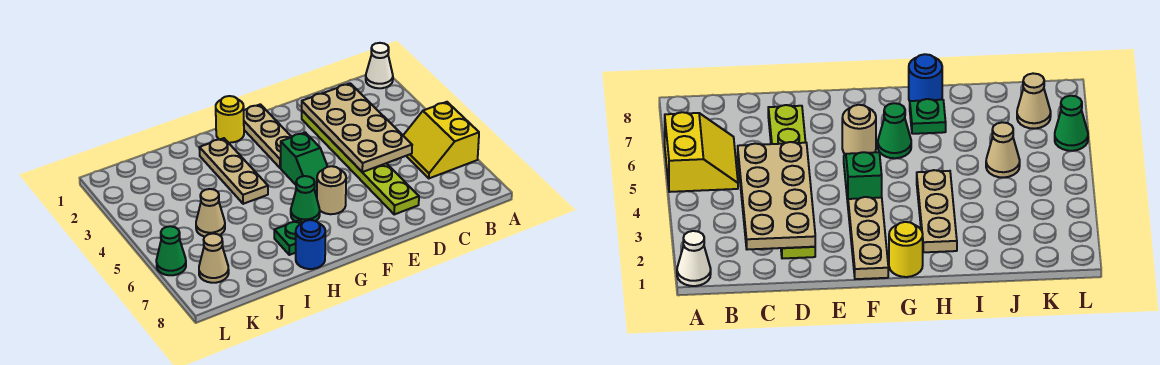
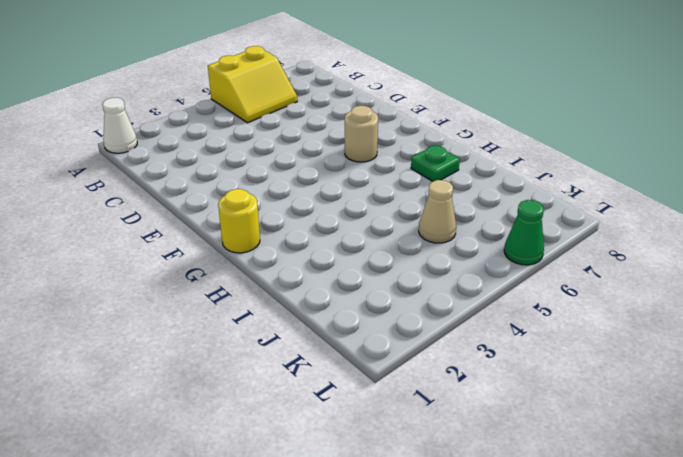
none -> lime plate D2:D7 level 1
none -> tan plate F1:F3 level 1
none -> green slope F4:F5 level 1 top 4

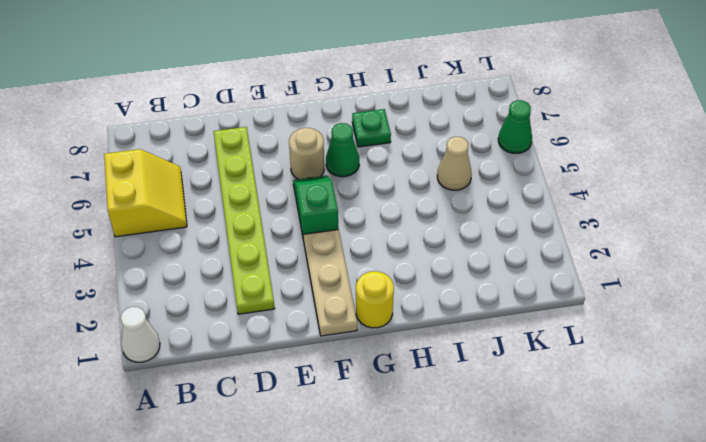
none -> tan plate H2:H4 level 1
none -> blue round brick H8 level 1
none -> tan cone K7 level 1

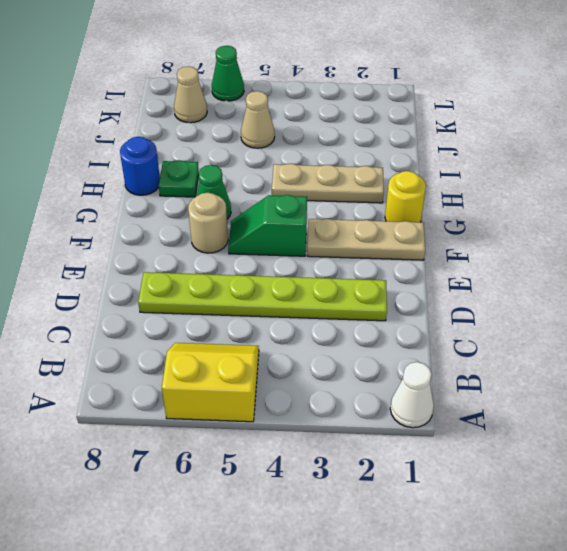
none -> tan plate C2:D5 level 2

